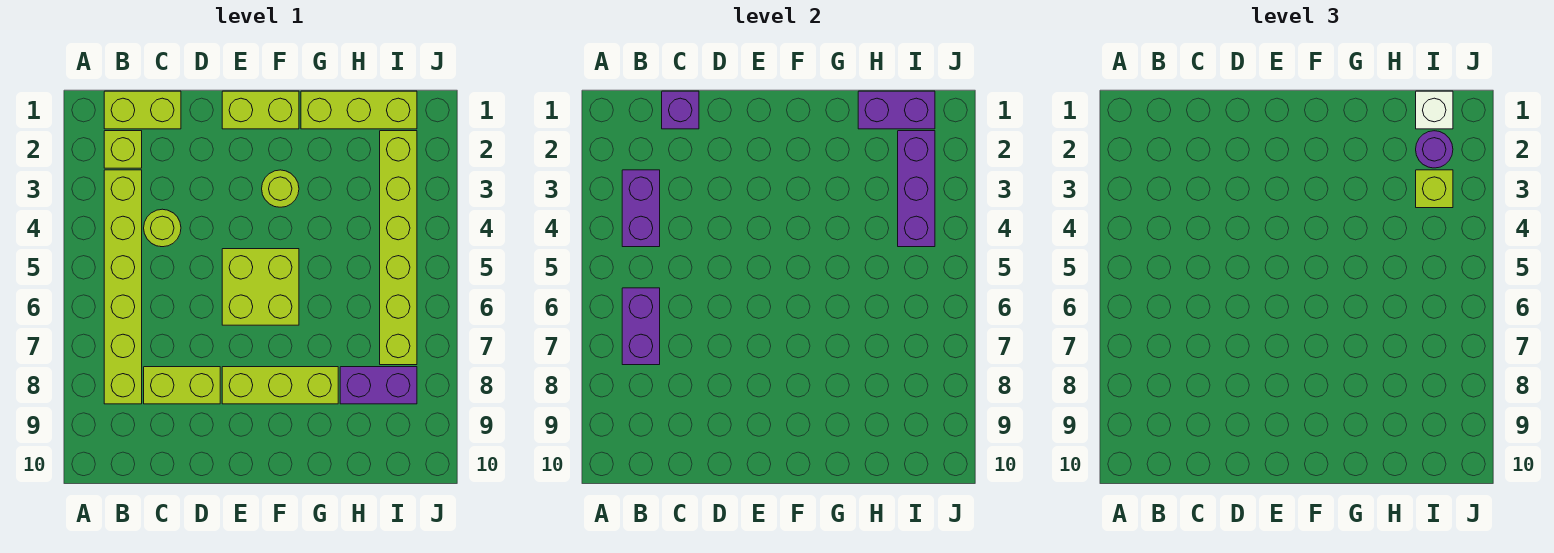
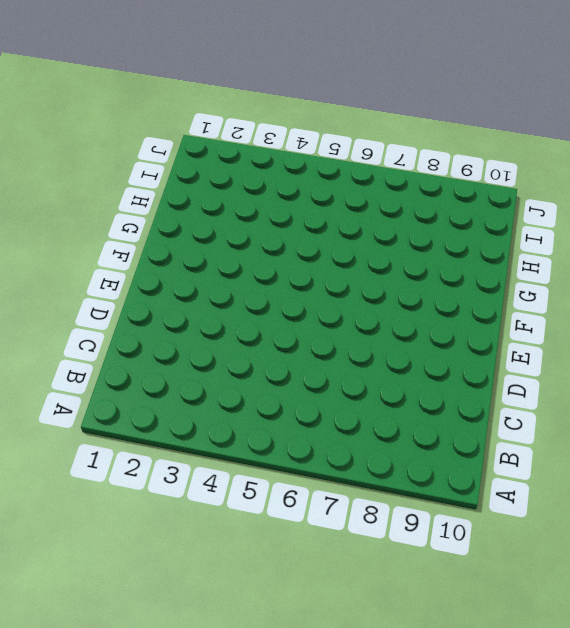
none -> lime brick B1:C1 level 1
none -> lime brick B2 level 1
none -> lime brick B3:B8 level 1

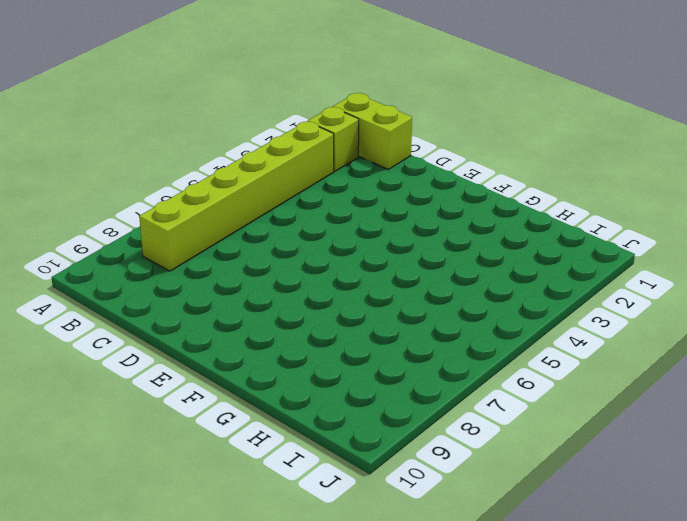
none -> lime round brick C4 level 1
none -> lime brick C8:D8 level 1
none -> lime brick E1:F1 level 1

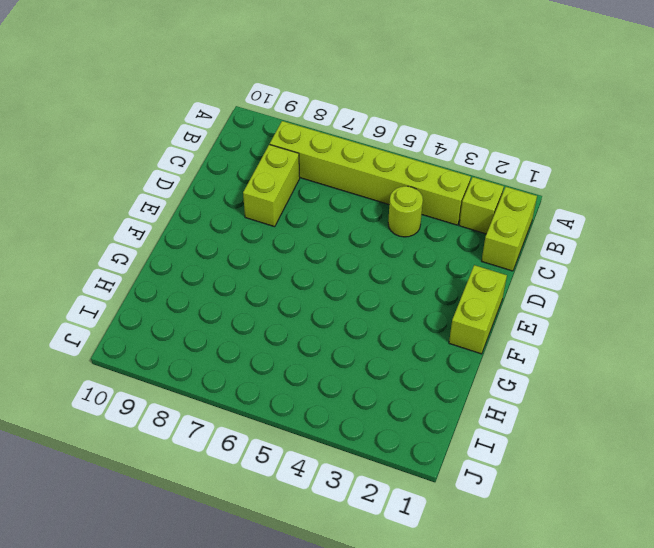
none -> lime brick E5:F6 level 1
none -> lime brick E8:G8 level 1
none -> lime round brick F3 level 1

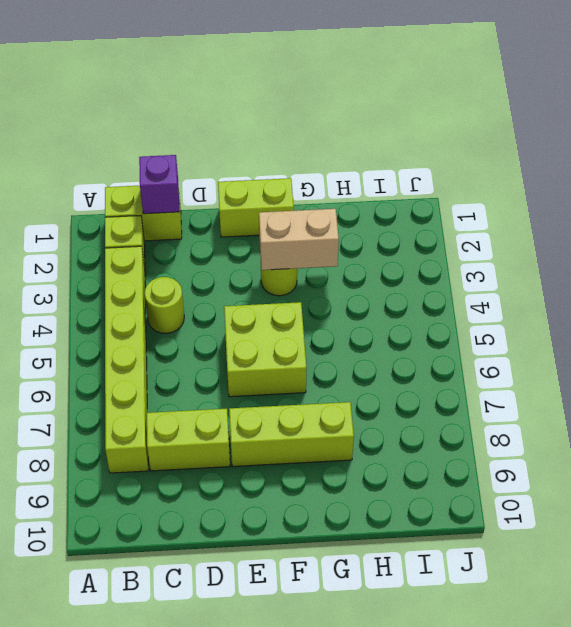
tan brick F3:G3 level 2 -> none
none -> lime brick G1:I1 level 1
none -> purple brick H8:I8 level 1
none -> lime brick I2:I7 level 1

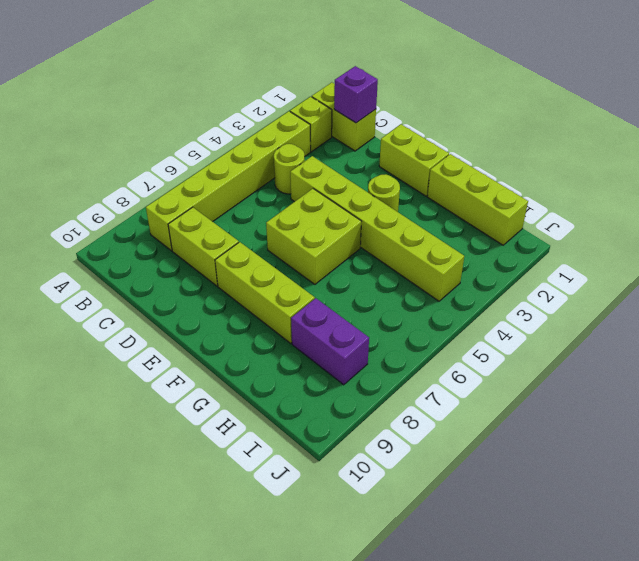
lime brick D4:I4 level 1 -> lime brick I2:I7 level 1
none -> purple brick B3:B4 level 2
none -> purple brick B6:B7 level 2
none -> purple brick H1:I1 level 2

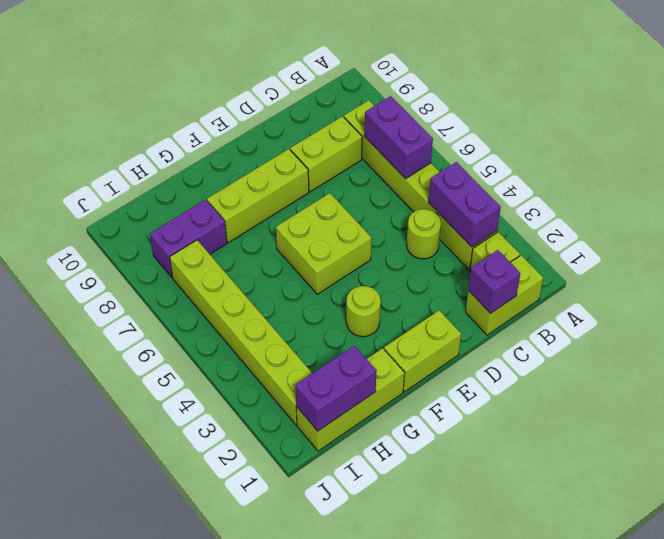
none -> purple brick I2:I4 level 2
none -> white brick I1 level 3
none -> purple round brick I2 level 3

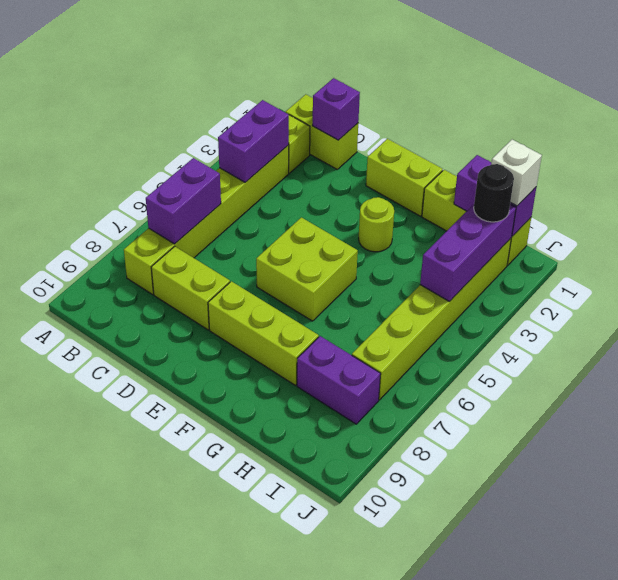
black round brick I2 level 3 -> purple round brick I2 level 3
none -> lime round brick C4 level 1
none -> lime brick I3 level 3

